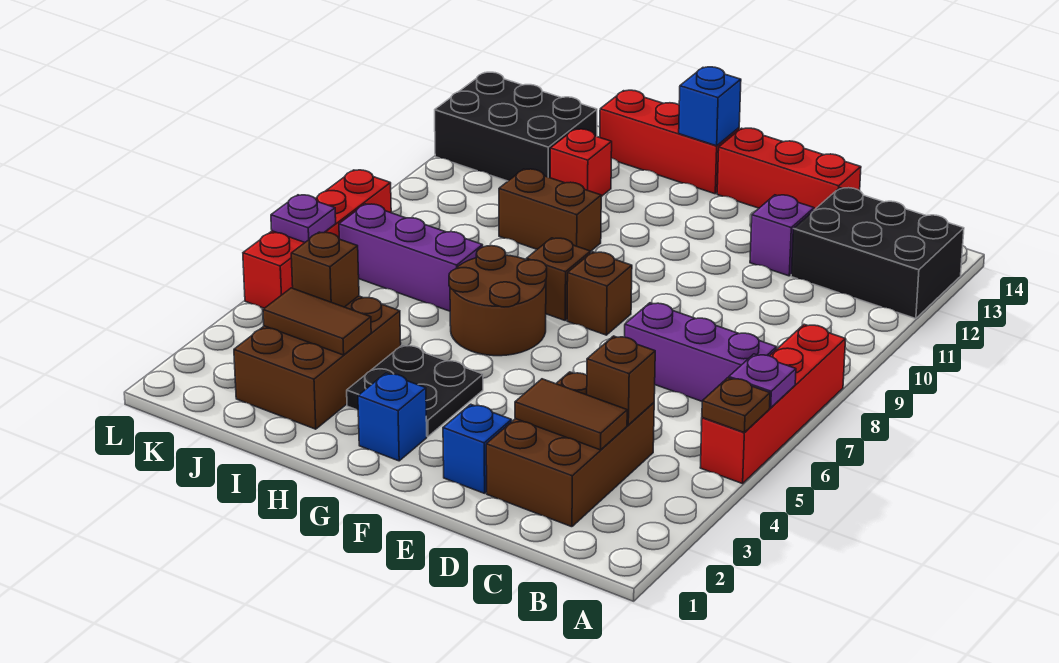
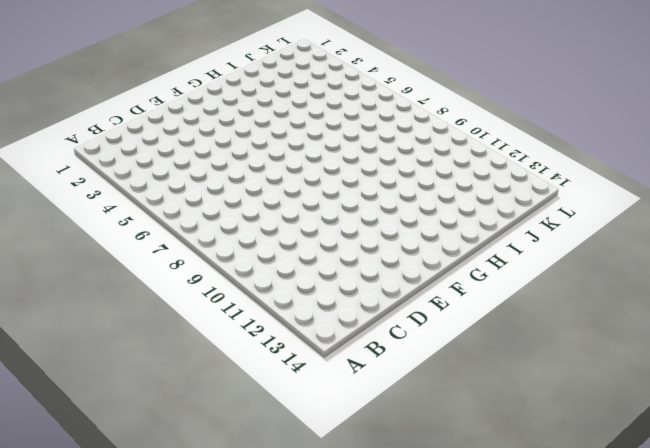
none -> red brick A5:A8 level 1
none -> black brick A12:C13 level 1
none -> purple brick B7:D7 level 1

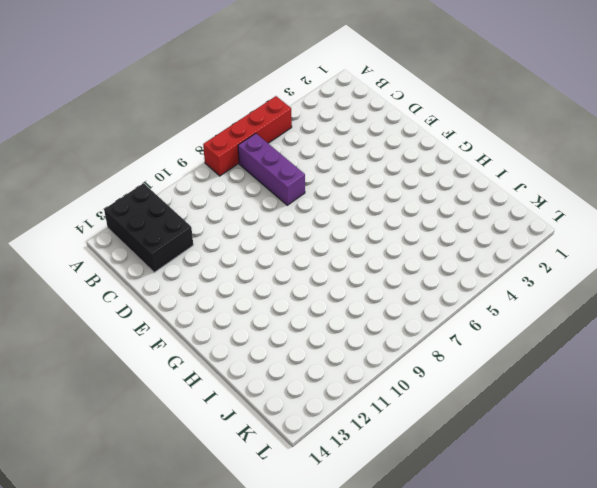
none -> brown brick C2:D4 level 1
none -> purple brick D12 level 1
none -> red brick D14:F14 level 1

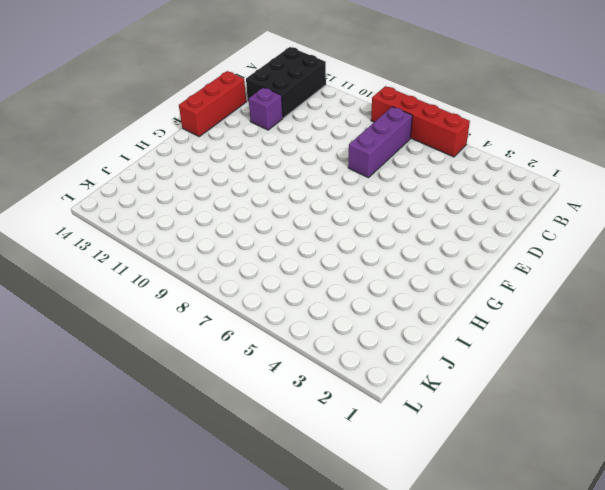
none -> brown brick C2:D4 level 1
none -> blue brick E2 level 1
none -> brown brick F8 level 1

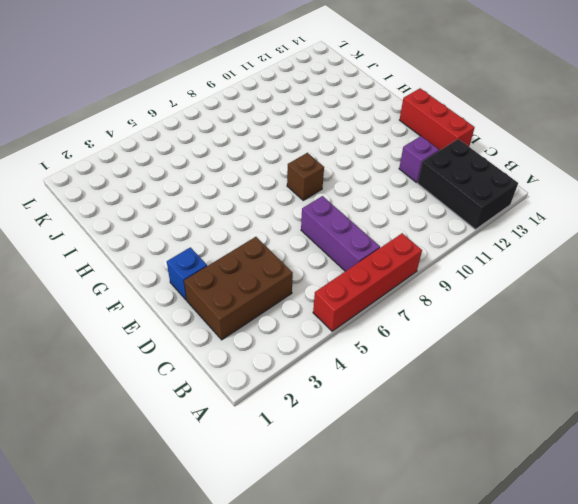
none -> blue brick G2 level 1
none -> black plate G3:H4 level 1
none -> brown round brick G6:H7 level 1

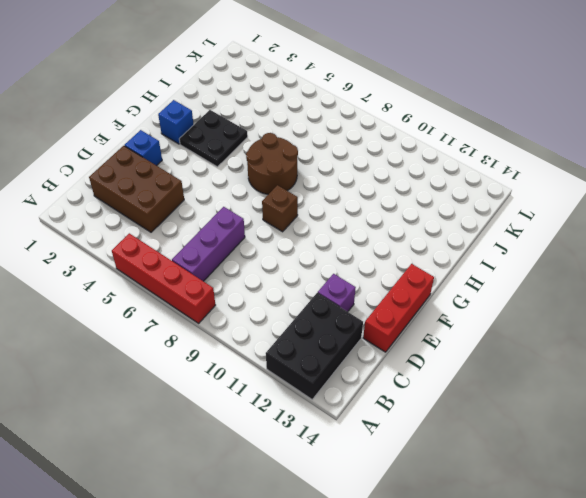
none -> brown brick G8 level 1
none -> red brick G14:I14 level 1
none -> brown brick H10:I10 level 1

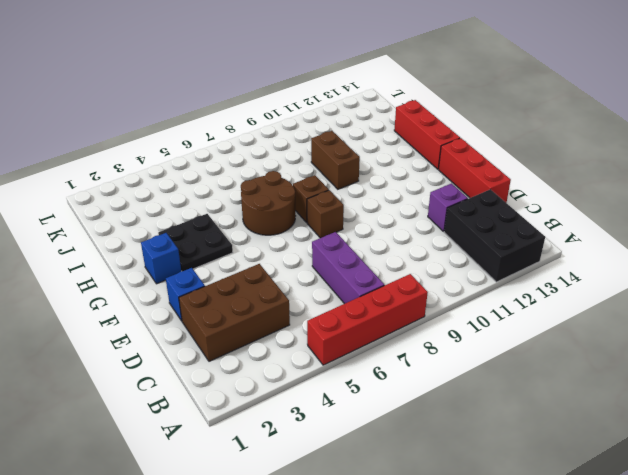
none -> brown brick I2:J4 level 1
none -> purple brick I7:K7 level 1
none -> red brick I12 level 1

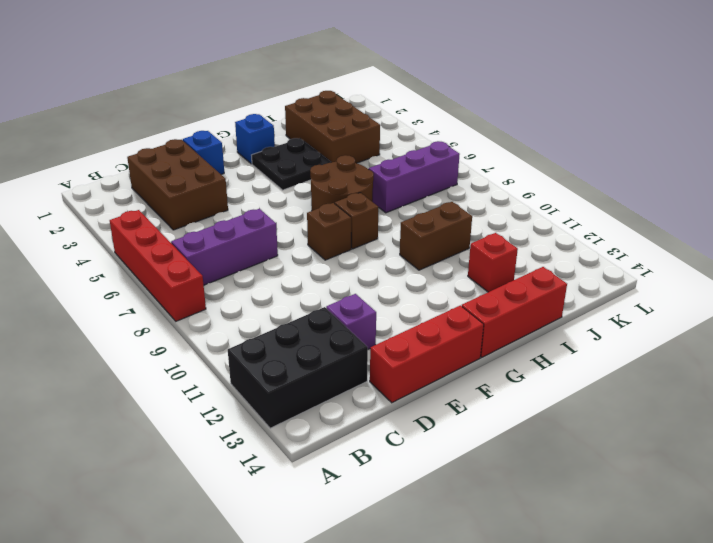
none -> black brick J12:L13 level 1
none -> red brick L5:L8 level 1
none -> brown plate A5 level 2

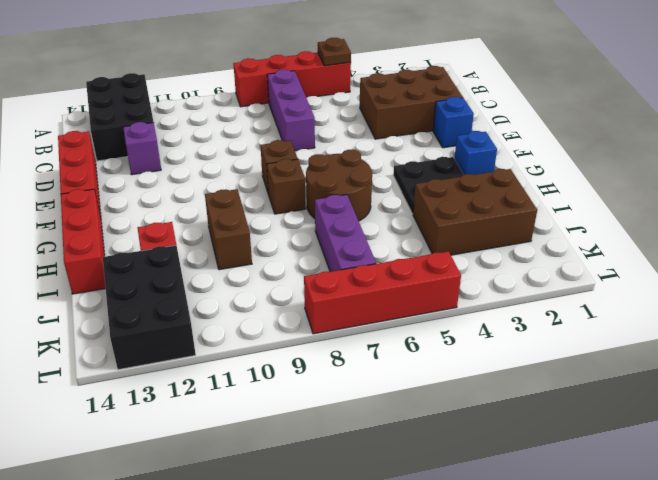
none -> purple plate A6 level 2
none -> brown tile C3:D3 level 2
none -> brown brick C4 level 2

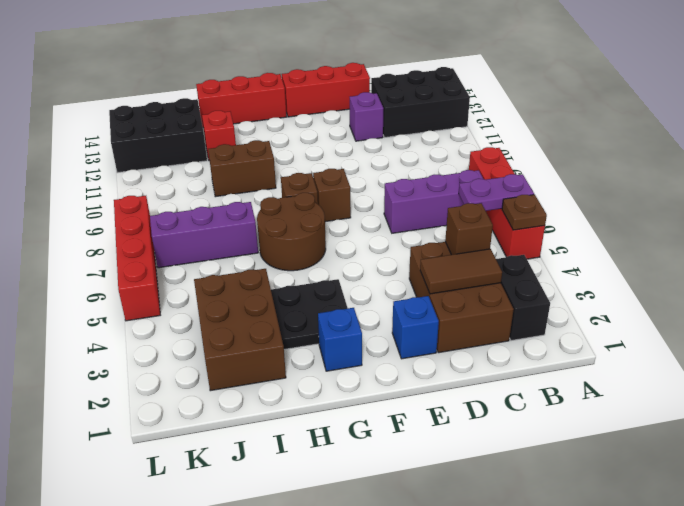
purple plate A6:B6 level 2 -> purple plate A6 level 2
black brick B2:B3 level 1 -> none
none -> blue brick G14 level 2
none -> brown tile I3:J3 level 2
none -> brown brick J4 level 2

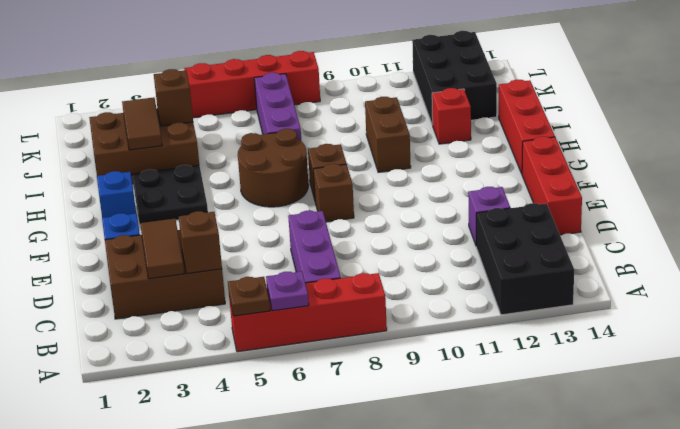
none -> blue brick G14 level 2
none -> purple plate L6 level 2

